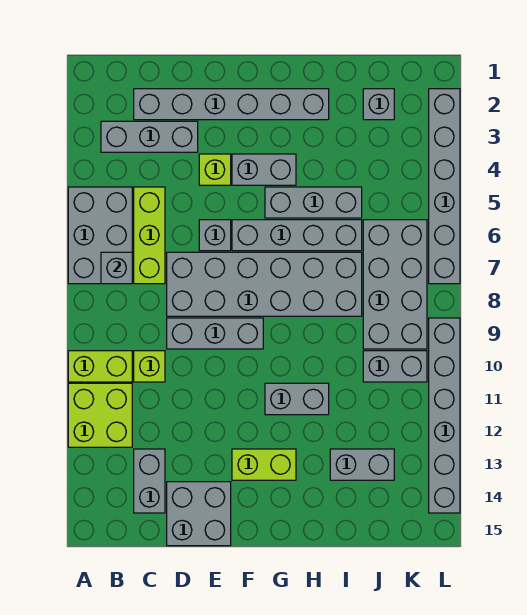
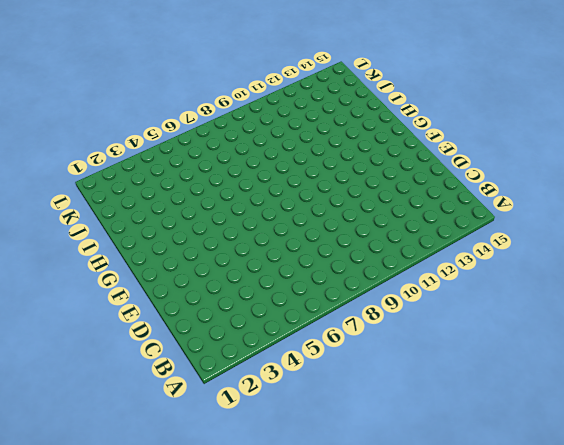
none -> grey brick A5:B7 level 1
none -> lime brick A10:B10 level 1
none -> lime brick A11:B12 level 1

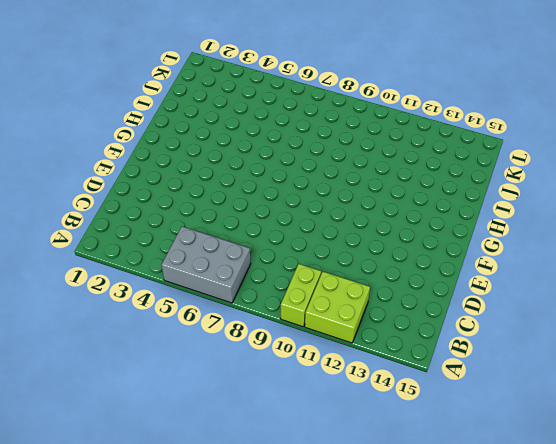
none -> grey brick B3:D3 level 1
none -> grey brick C2:H2 level 1
none -> lime brick C5:C7 level 1

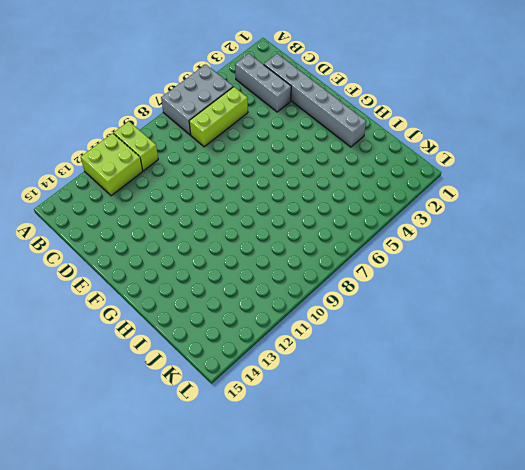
none -> lime brick C10 level 1
none -> grey brick C13:C14 level 1
none -> grey brick D7:I8 level 1

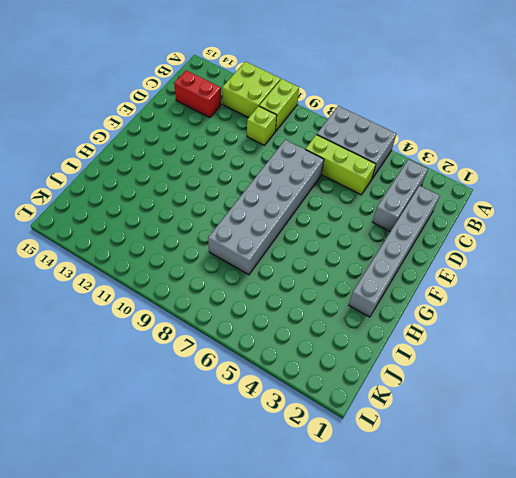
red brick C13:C14 level 1 -> grey brick C13:C14 level 1
none -> grey brick D9:F9 level 1
none -> grey brick D14:E15 level 1
none -> lime brick E4 level 1

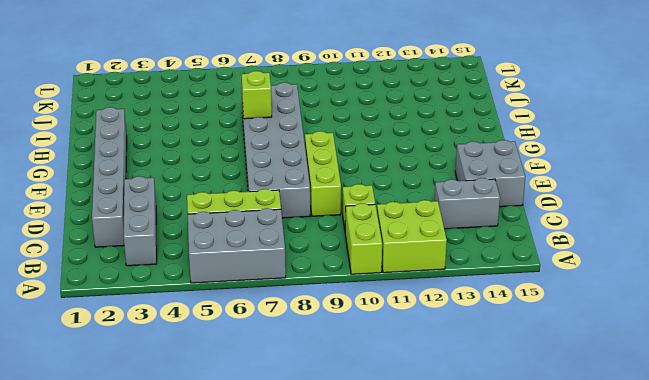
lime brick D9:F9 level 1 -> grey brick D9:F9 level 1
lime brick H7 level 2 -> lime brick E4 level 1
none -> grey brick E6 level 1
none -> grey brick F4:G4 level 1
none -> grey brick F6:I6 level 1

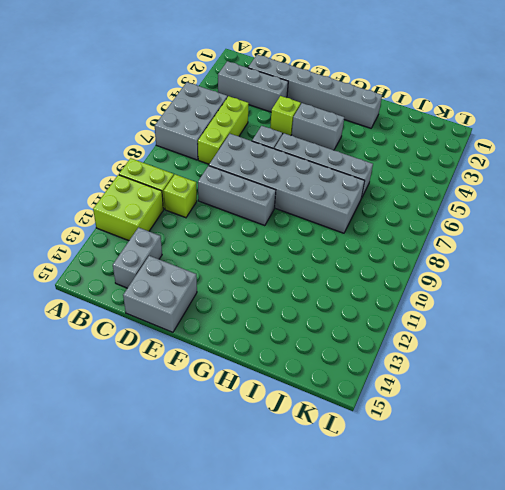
none -> lime brick F13:G13 level 1
none -> grey brick G5:I5 level 1
none -> grey brick G11:H11 level 1

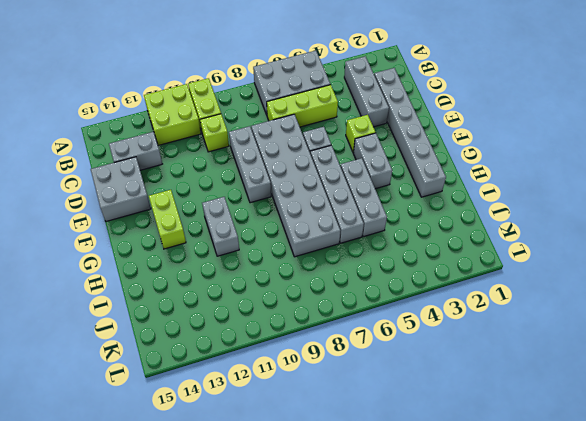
none -> grey brick I13:J13 level 1
none -> grey brick J2 level 1
none -> grey brick J6:K9 level 1

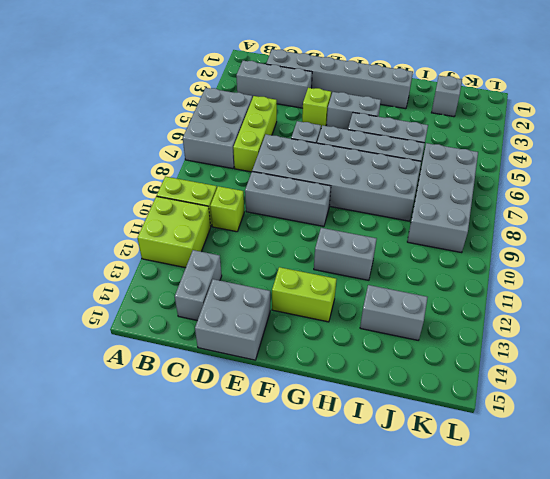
none -> grey brick J10:K10 level 1
none -> grey brick L2:L7 level 1
none -> grey brick L9:L14 level 1

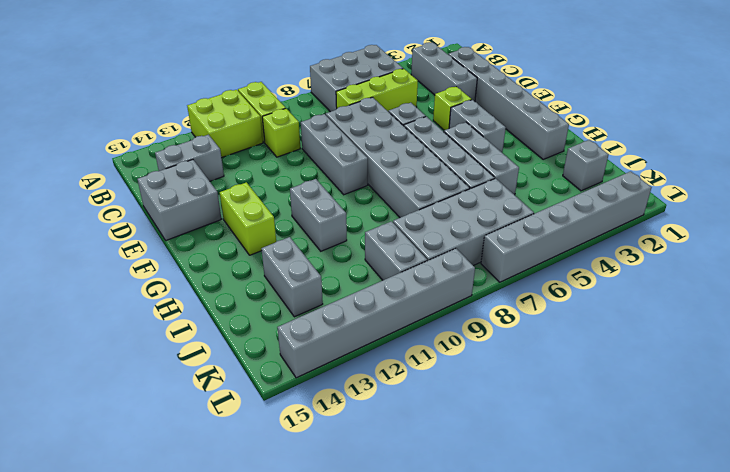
none -> grey brick B7 level 2

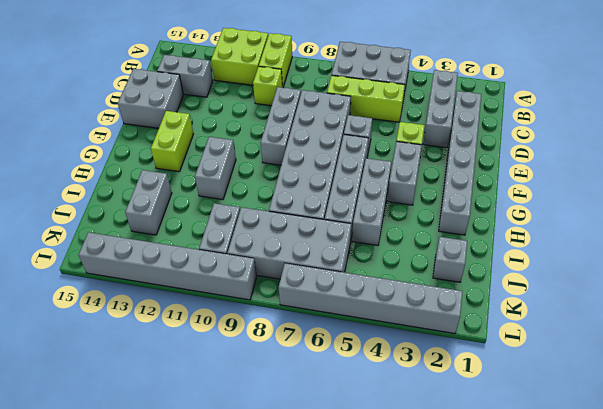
none -> grey brick B7 level 2

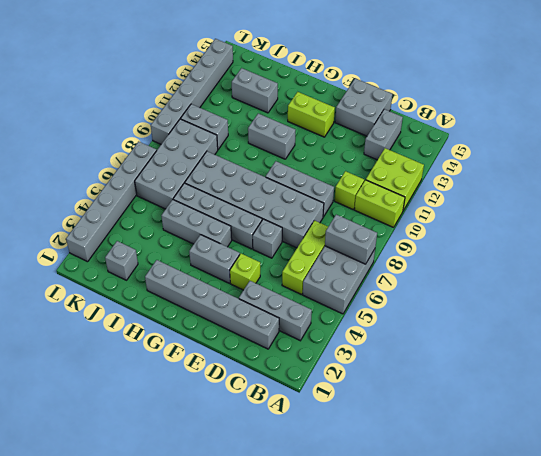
grey brick A7:B7 level 2 -> grey brick B7 level 2

